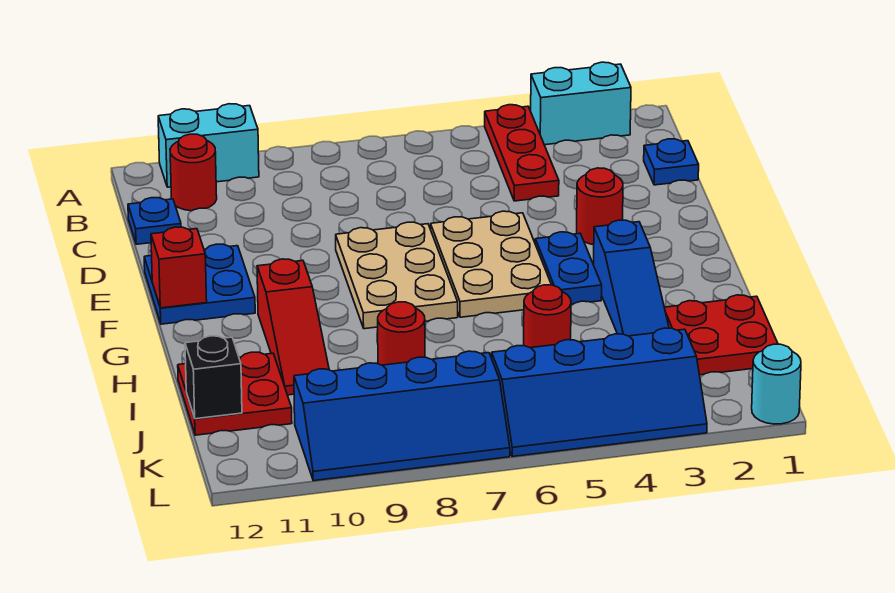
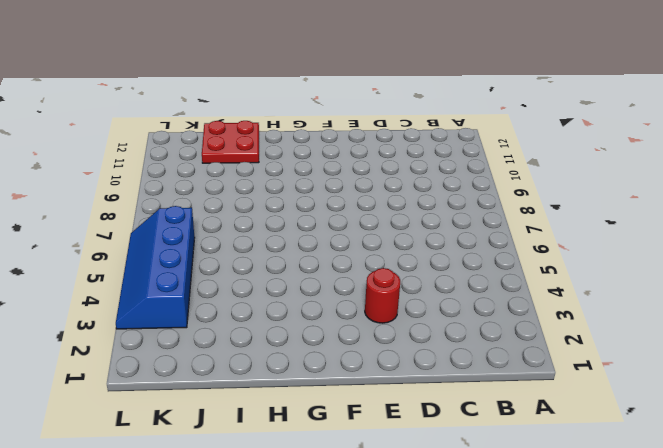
none -> cyan brick A2:A3 level 1
none -> red plate A4:C4 level 1
none -> cyan brick A10:A11 level 1

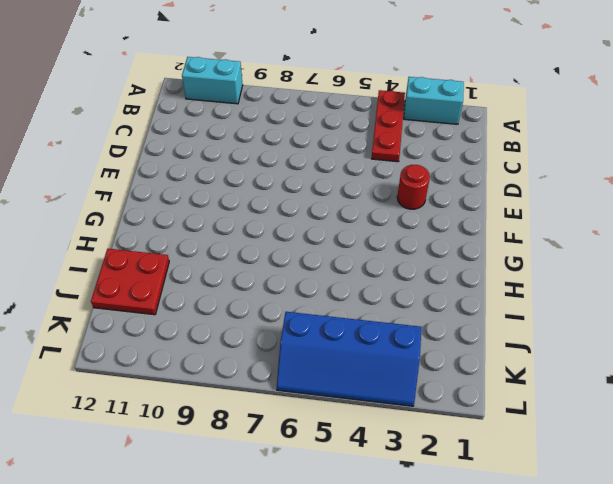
none -> red round brick B11 level 1
none -> blue plate C1 level 1
none -> blue plate C12 level 1

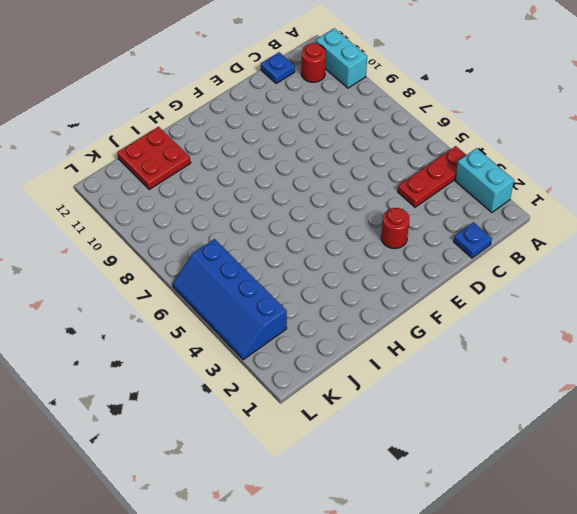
none -> tan plate E5:G6 level 1
none -> tan plate E7:G8 level 1
none -> blue plate E11:F12 level 1

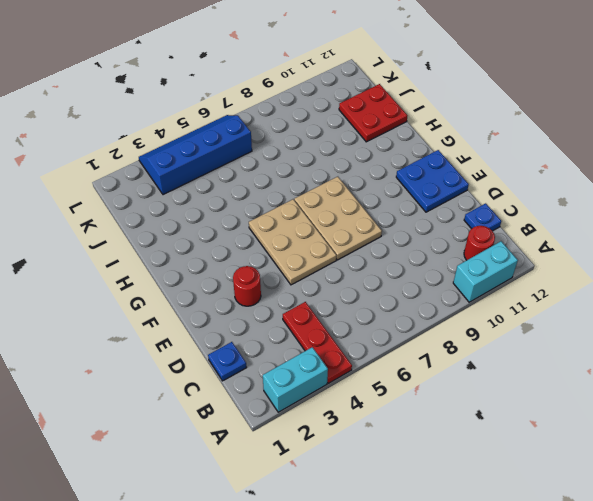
none -> blue plate F4:G4 level 1
none -> blue slope G3:I3 level 1 top G
none -> red slope G10:I10 level 1 top G

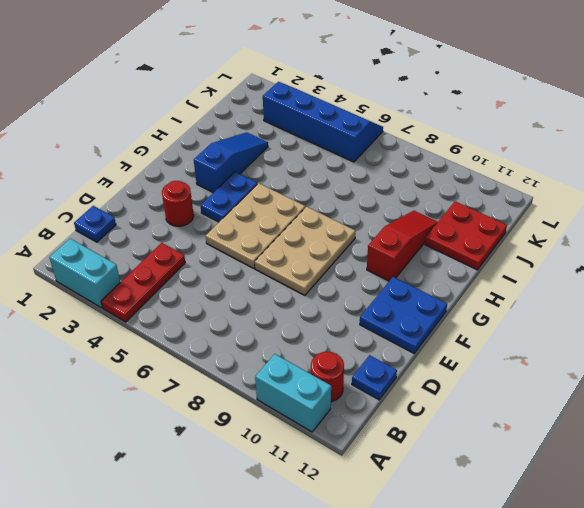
none -> red plate I1:J2 level 1
none -> red round brick I5 level 1
none -> red round brick I8 level 1

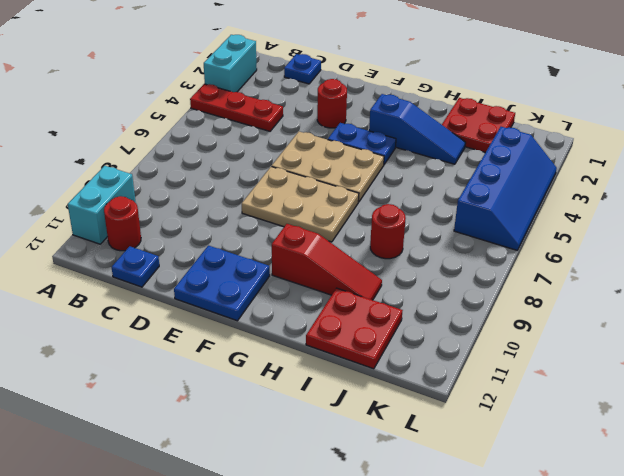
none -> red round brick I5 level 1
none -> blue slope K7:L10 level 1 top K
none -> cyan round brick L1 level 1

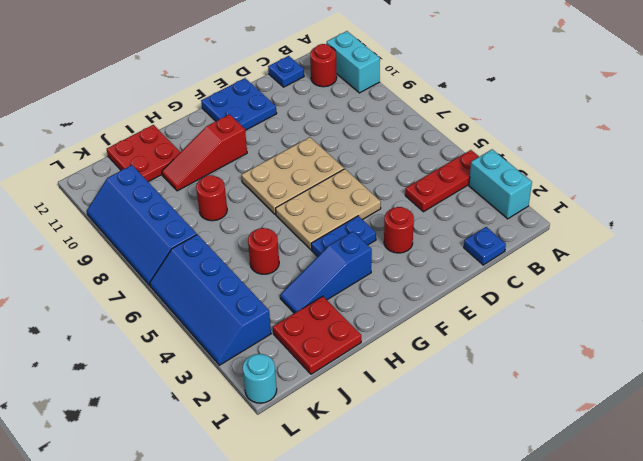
none -> red brick F12 level 2
none -> black brick J12 level 2

